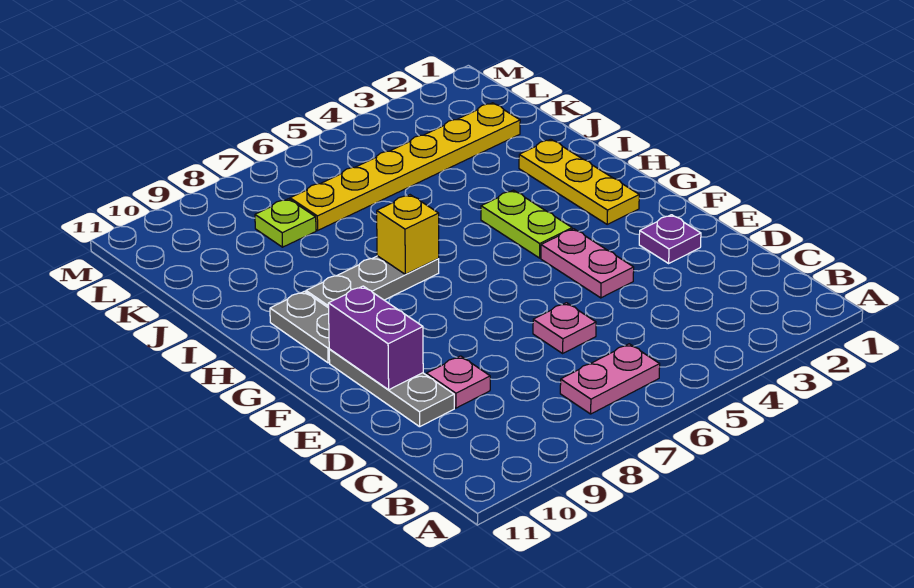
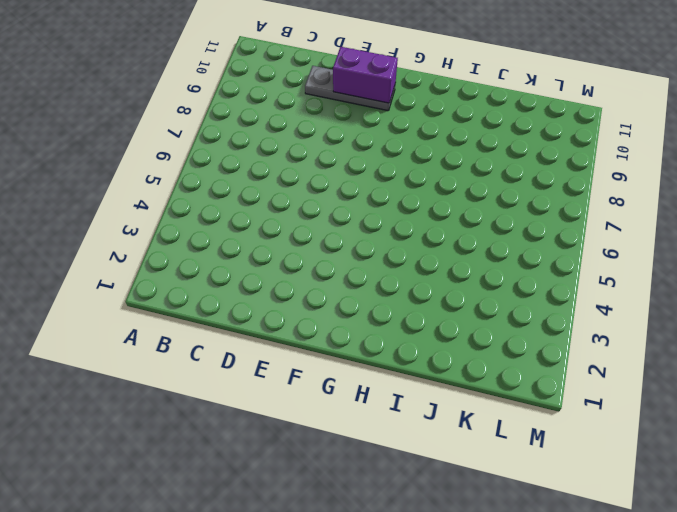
none -> pink plate B6:B7 level 1
none -> pink plate D6 level 1
none -> pink plate D9 level 1

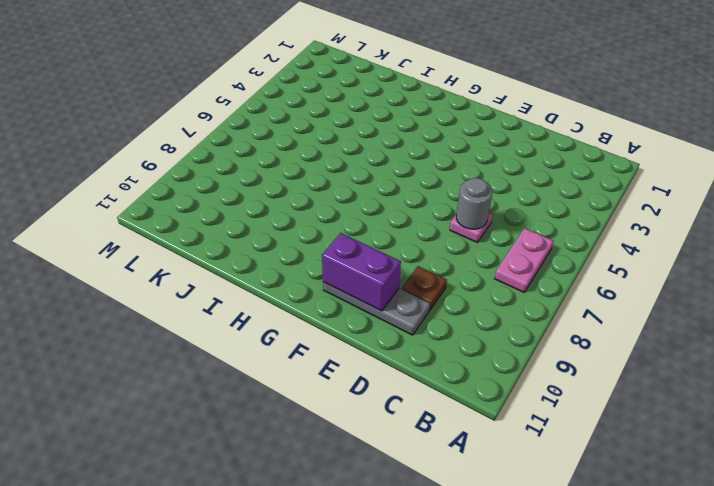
grey round brick D6 level 2 -> none
brown plate D9 level 1 -> pink plate D9 level 1
none -> purple plate E2 level 1
none -> pink plate E4:F4 level 1
none -> yellow plate G2:I2 level 1

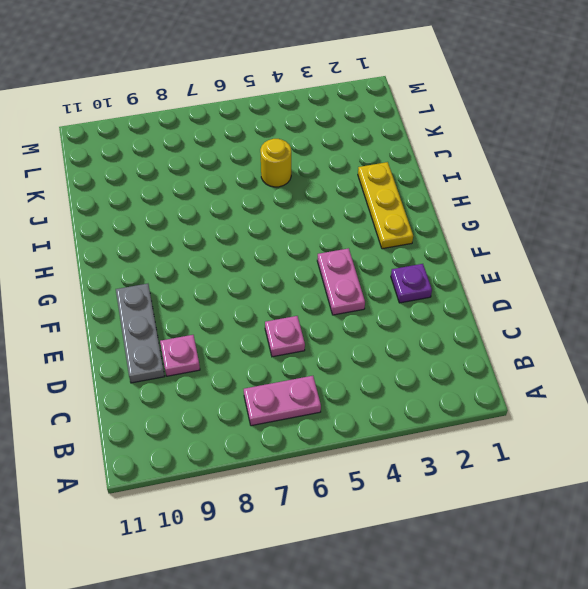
yellow round brick J5 level 1 -> none
none -> lime plate G4:H4 level 1
none -> grey plate G10:H10 level 1
none -> grey plate H7:H9 level 1

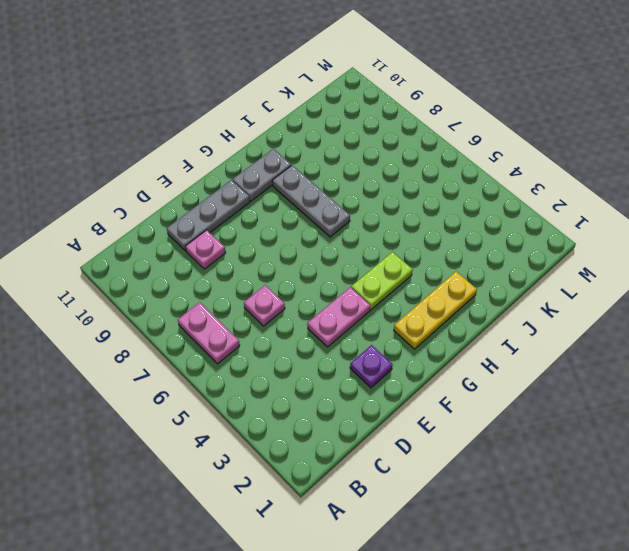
none -> yellow plate K2:K7 level 1
none -> lime plate K8 level 1
none -> purple brick E10:F10 level 2

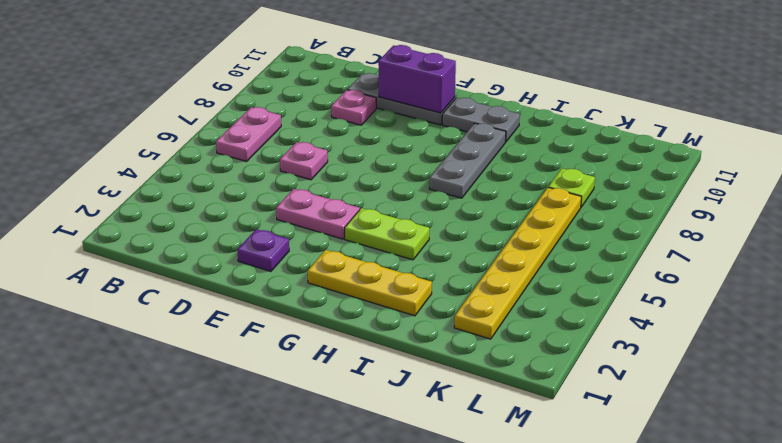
none -> yellow brick H7 level 2

